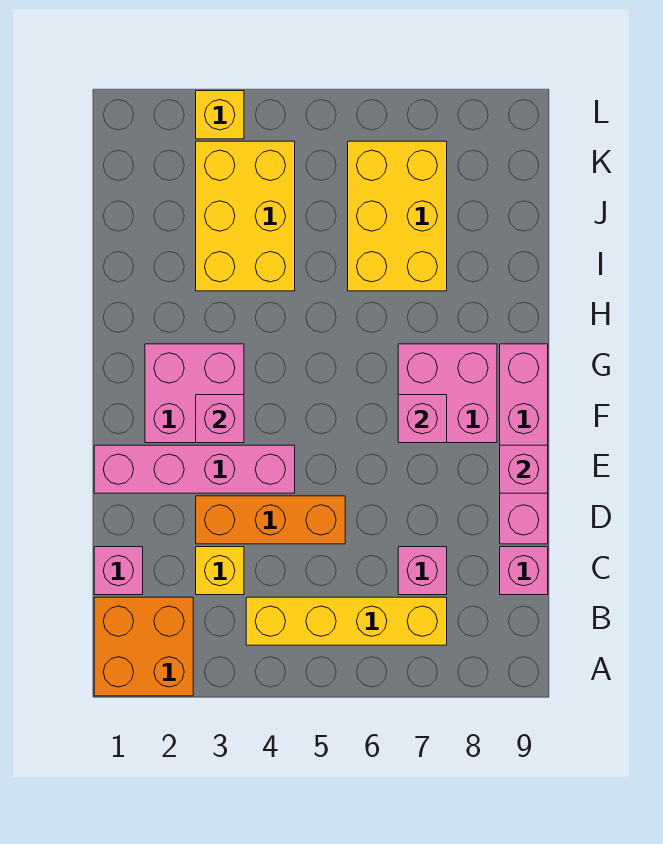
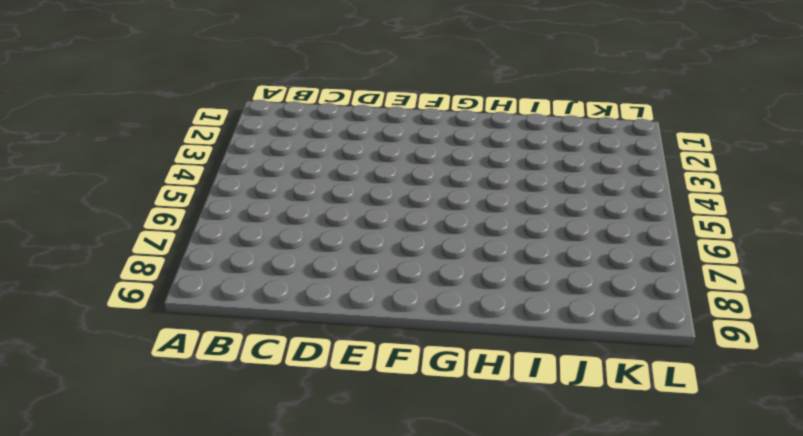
none -> orange brick A1:B2 level 1
none -> yellow brick B4:B7 level 1
none -> pink brick C1 level 1

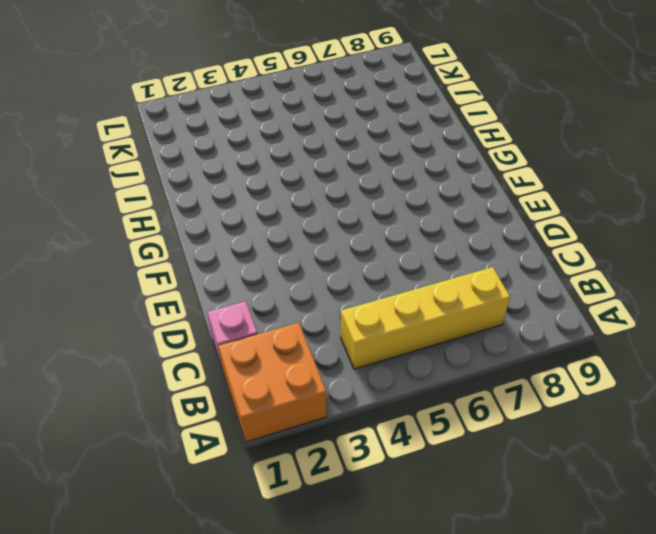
none -> yellow brick C3 level 1
none -> pink brick C7 level 1
none -> pink brick C9 level 1

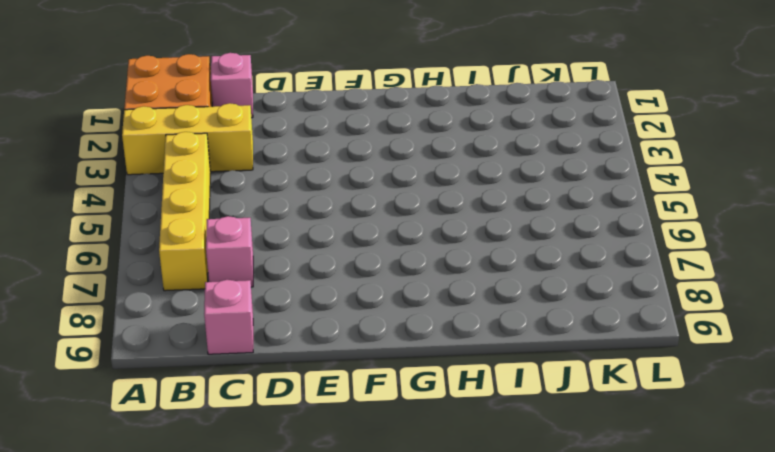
yellow brick A3:C3 level 1 -> yellow brick C3 level 1
none -> orange brick D3:D5 level 1
none -> pink brick D9:G9 level 1
none -> pink brick E1:E4 level 1

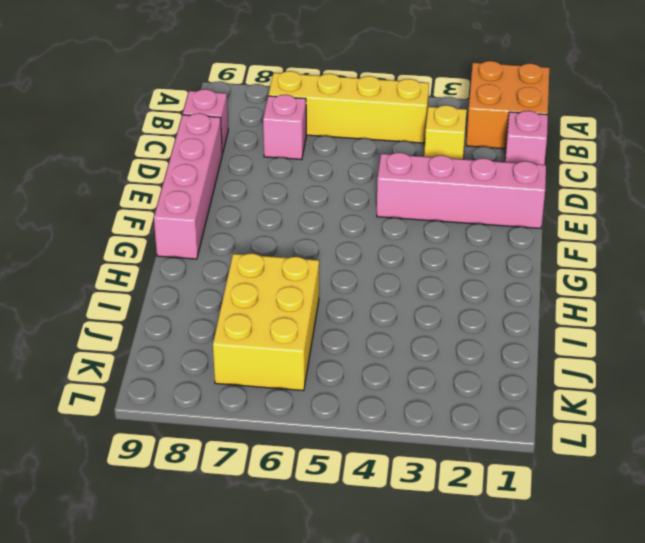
none -> orange brick D3:D5 level 1
none -> pink brick F2:G3 level 1
none -> pink brick F7:G8 level 1

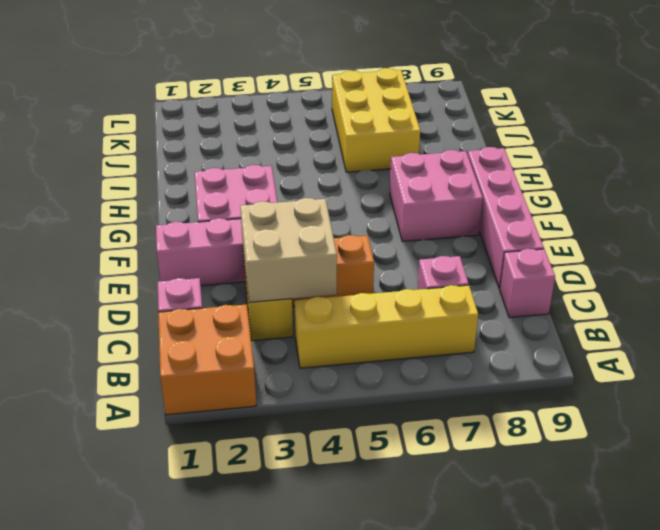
tan brick C3:D4 level 2 -> none
none -> yellow brick I3:K4 level 1
none -> yellow brick L3 level 1
none -> pink brick E9 level 2

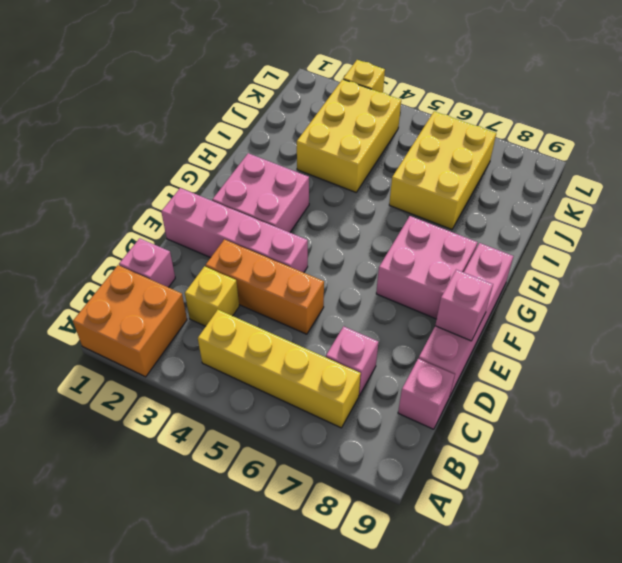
none -> pink brick F3 level 2
none -> pink brick F7 level 2

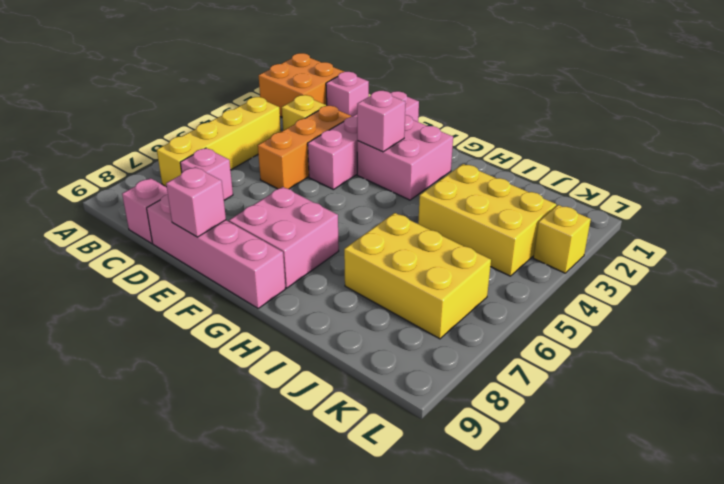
none -> pink brick F7 level 2

